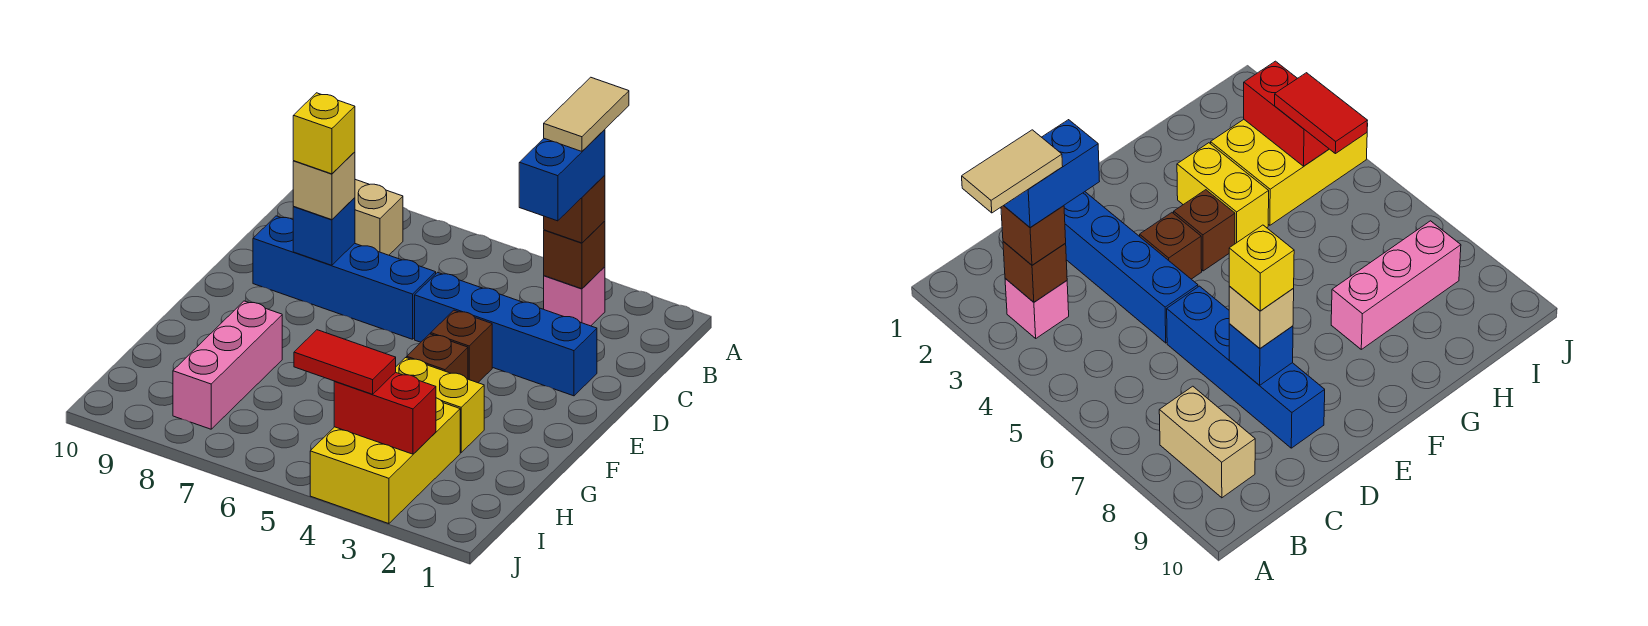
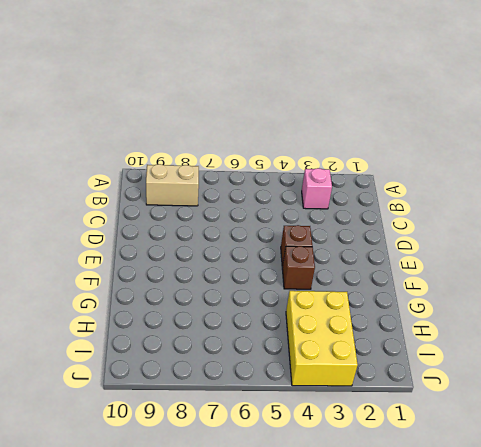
none -> blue brick D2:D5 level 1
none -> blue brick D6:D9 level 1
none -> yellow brick G3:G4 level 1

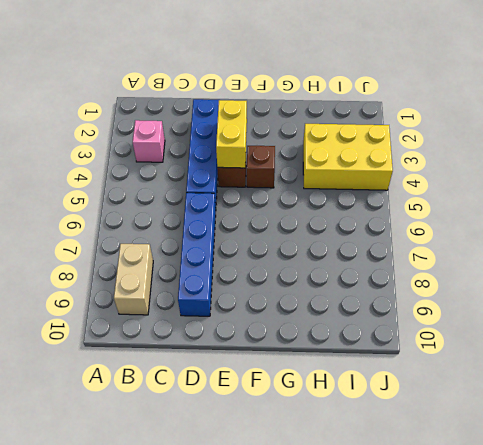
yellow brick E3:E4 level 2 -> yellow brick G3:G4 level 1
none -> pink brick G8:I8 level 1
none -> brown brick B3 level 2
none -> blue brick D8 level 2

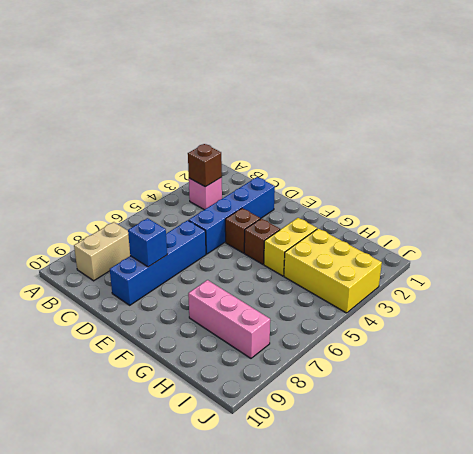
none -> red brick I3:I4 level 2
none -> brown brick B3 level 3
none -> tan brick D8 level 3

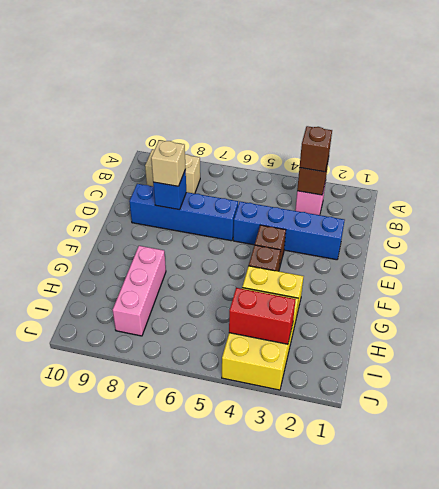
none -> red tile I4:I5 level 3
none -> blue brick B3:C3 level 4
none -> yellow brick D8 level 4

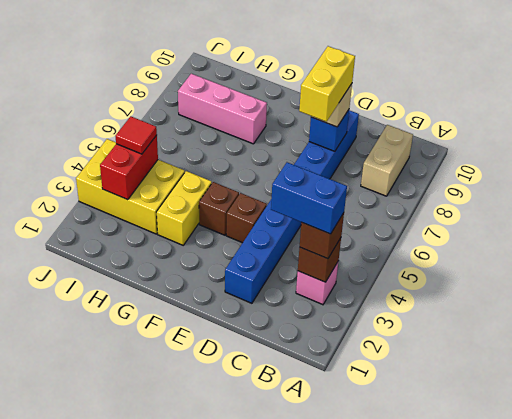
yellow brick D7:D8 level 4 -> yellow brick D8 level 4
red tile I4 level 3 -> red tile I4:I5 level 3
none -> tan tile A3:B3 level 5

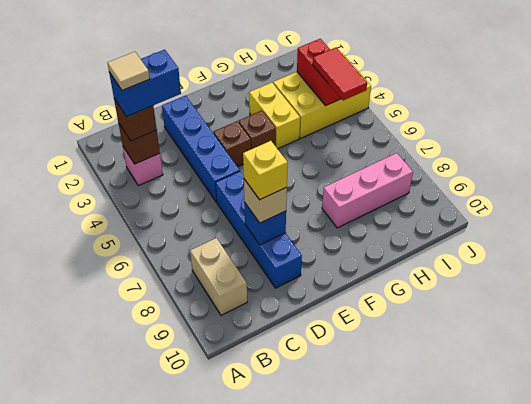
tan tile B3 level 5 -> tan tile A3:B3 level 5

